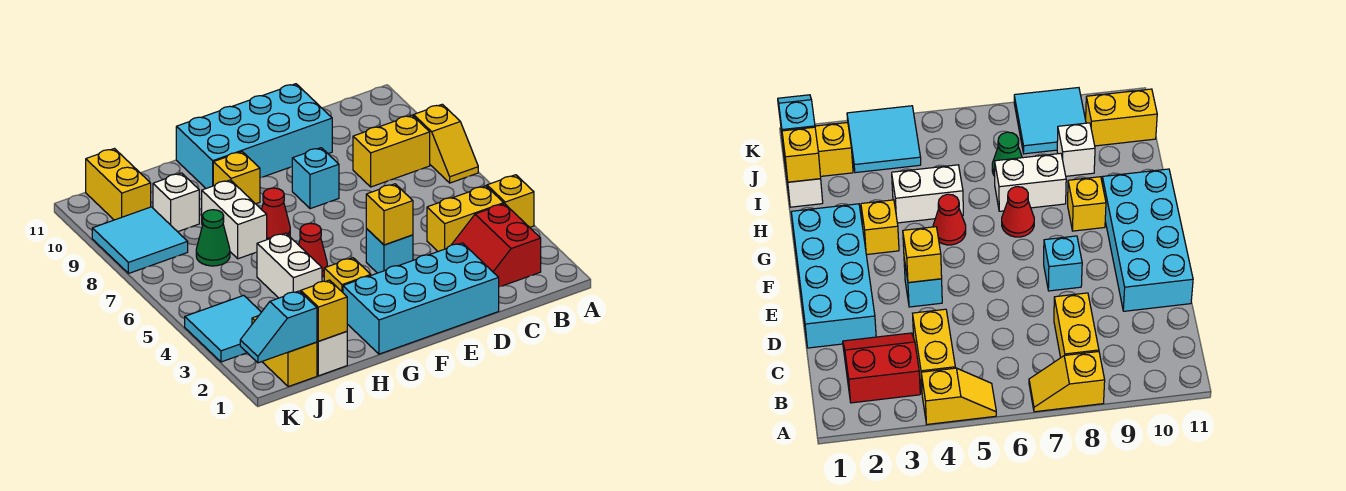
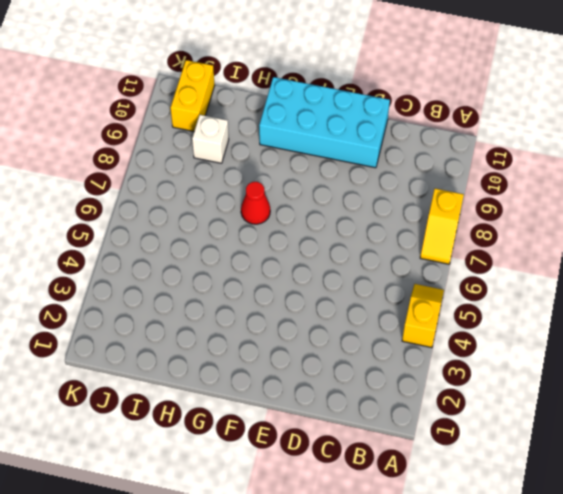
none -> red slope B2:C3 level 1 top B
none -> yellow brick B4:C4 level 1
none -> yellow brick B8:C8 level 1

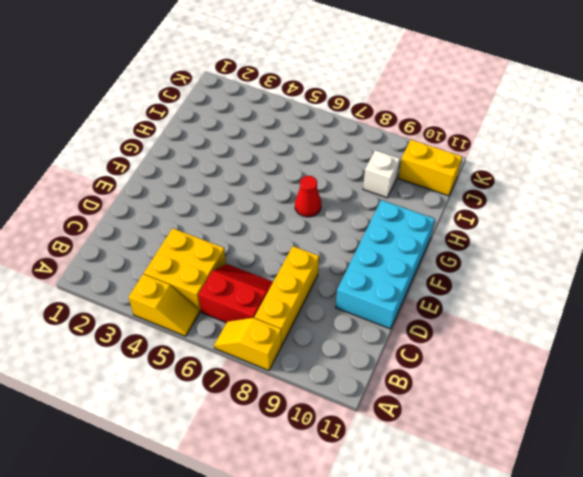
yellow brick B4:C5 level 1 -> yellow brick B4:C4 level 1
red slope B6:C7 level 1 top B -> red slope B2:C3 level 1 top B
yellow brick B8:D8 level 1 -> yellow brick B8:C8 level 1
none -> cyan brick D1:G2 level 1
none -> cyan brick E4 level 1
none -> cyan brick E8 level 1

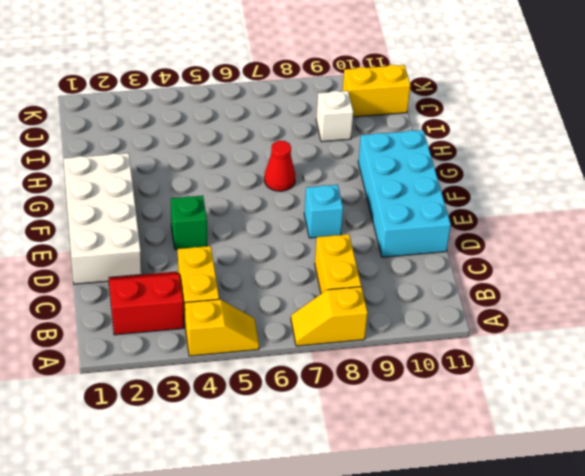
white brick D1:G2 level 1 -> cyan brick D1:G2 level 1
green brick E4 level 1 -> cyan brick E4 level 1
none -> yellow brick G3 level 1
none -> red cone G5 level 1
none -> yellow brick G9 level 1

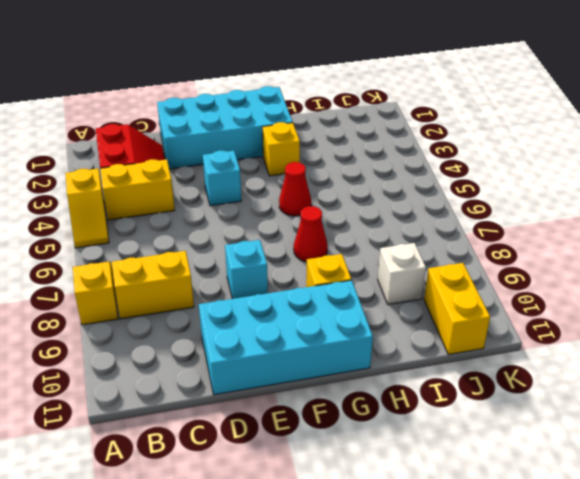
none -> white brick H4:H5 level 1
none -> white brick H7:H8 level 1
none -> white brick I1 level 1

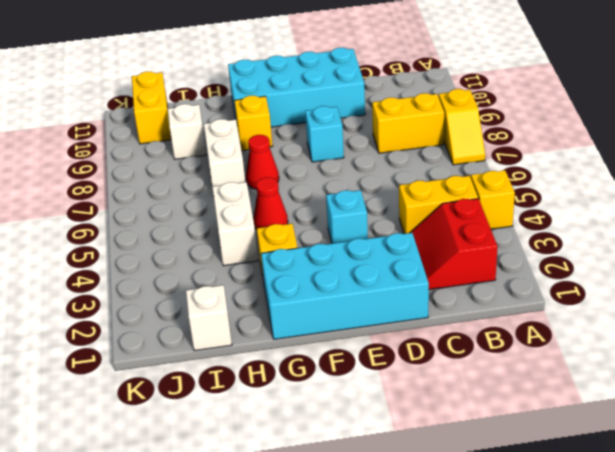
none -> green cone I7 level 1
none -> yellow brick J1:J2 level 1
none -> cyan tile J3:K4 level 1

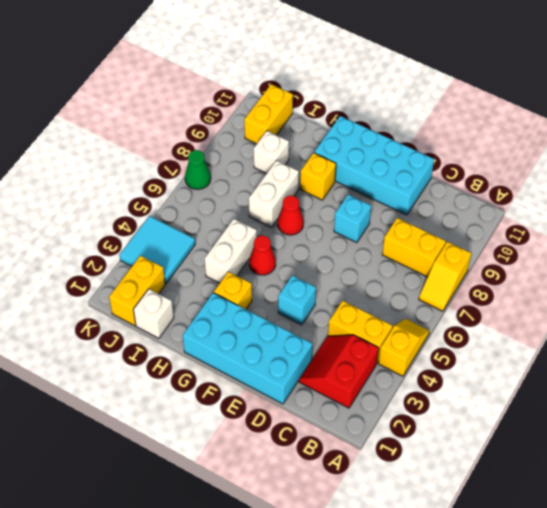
green cone K7 level 1 -> green cone I7 level 1
none -> cyan tile J8:K9 level 1
none -> yellow brick E4 level 2
none -> yellow brick I1 level 2

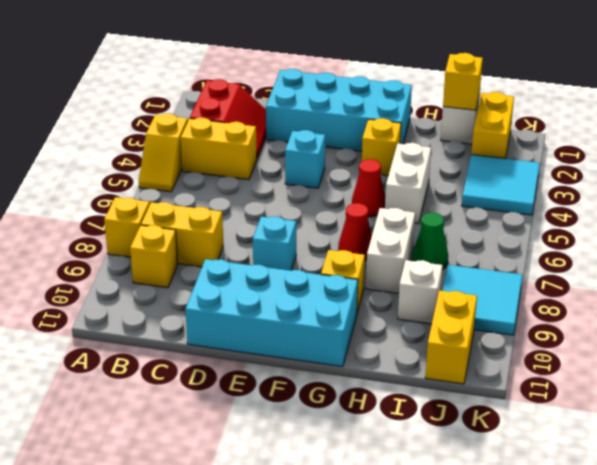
yellow brick B9 level 1 -> yellow brick E4 level 2
none -> cyan slope J1:K1 level 2 top J

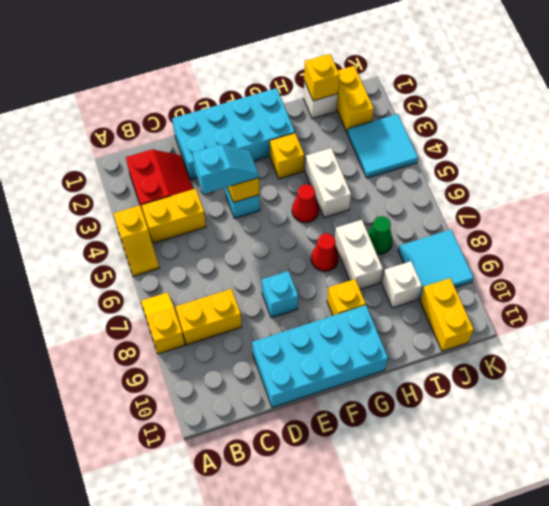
cyan slope D4:E4 level 3 top D -> cyan slope J1:K1 level 2 top J

